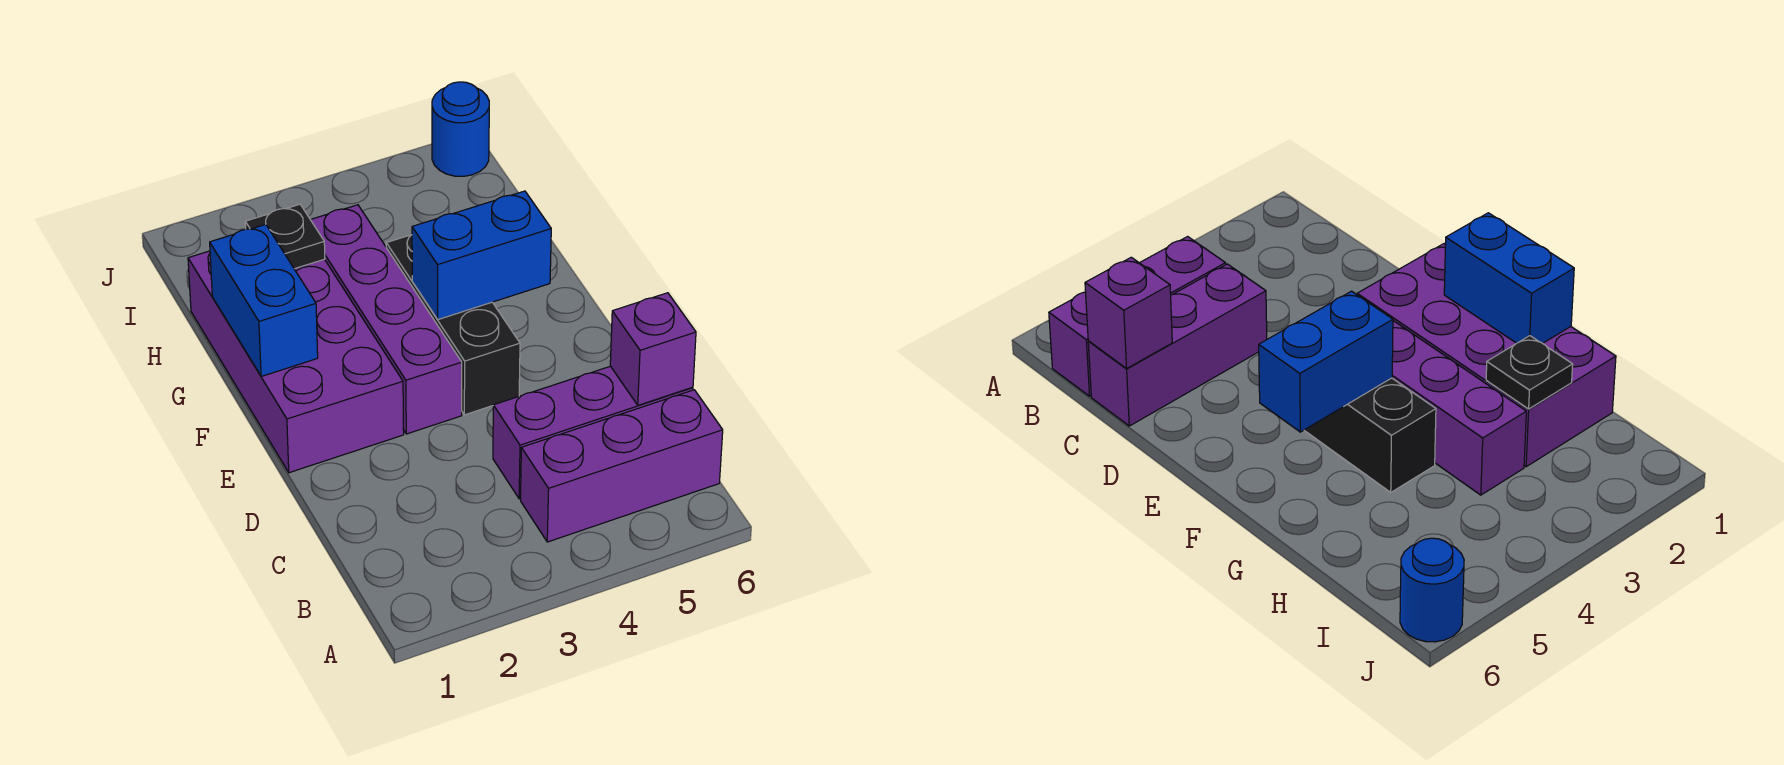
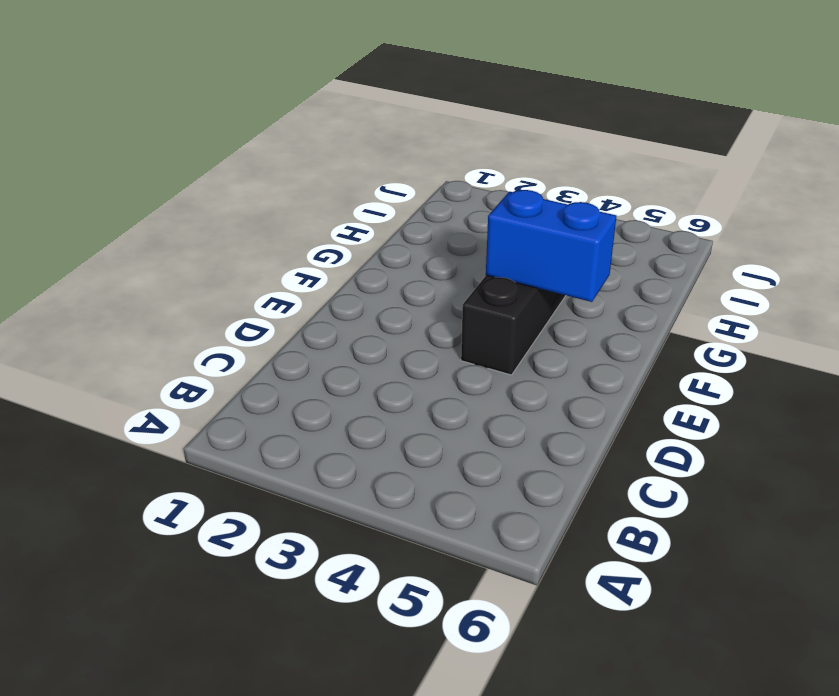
none -> purple brick B4:B6 level 1
none -> purple brick C4:C6 level 1

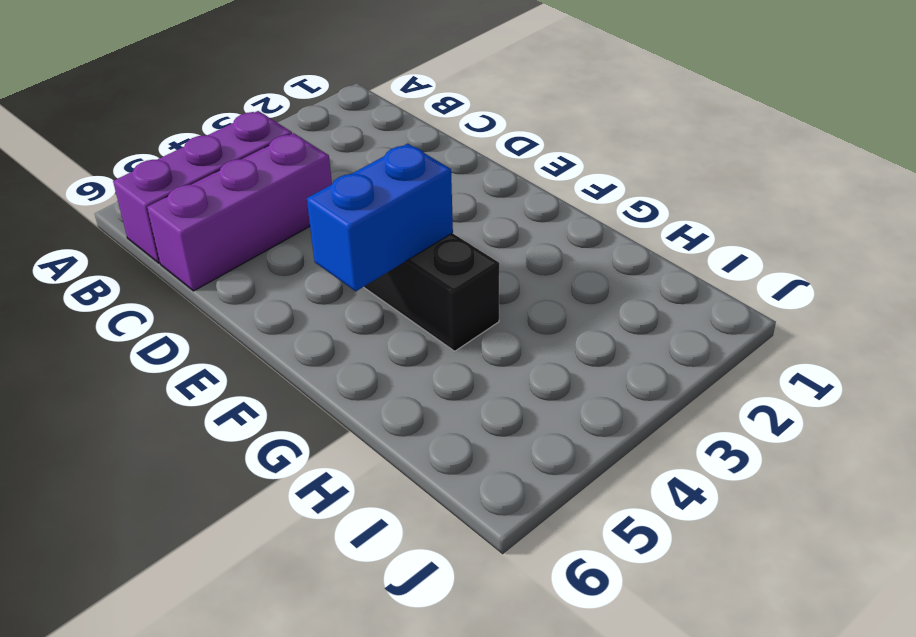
none -> purple brick E1:H2 level 1
none -> purple brick E3:H3 level 1

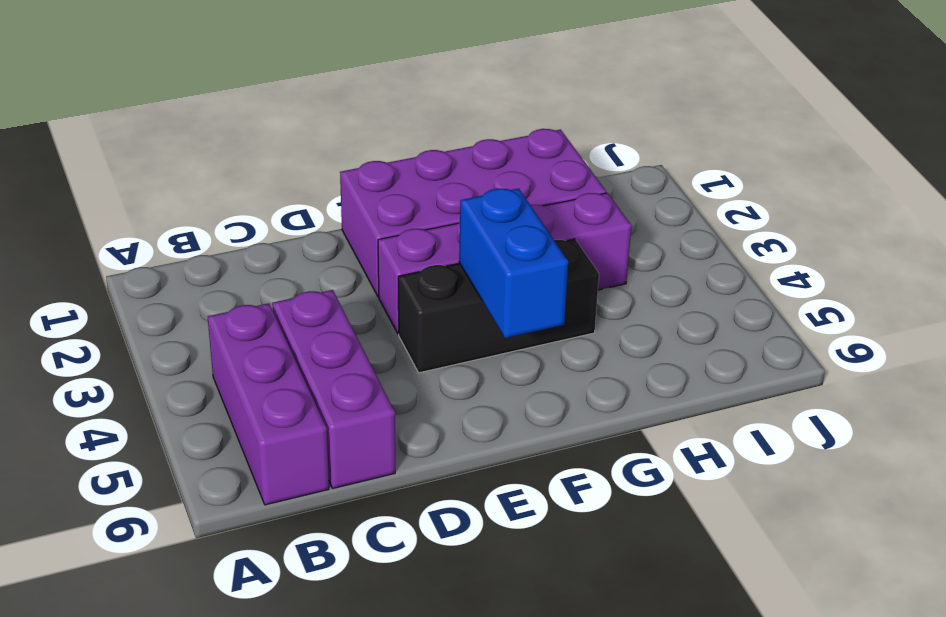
none -> blue round brick J6 level 1
none -> purple brick C6 level 2

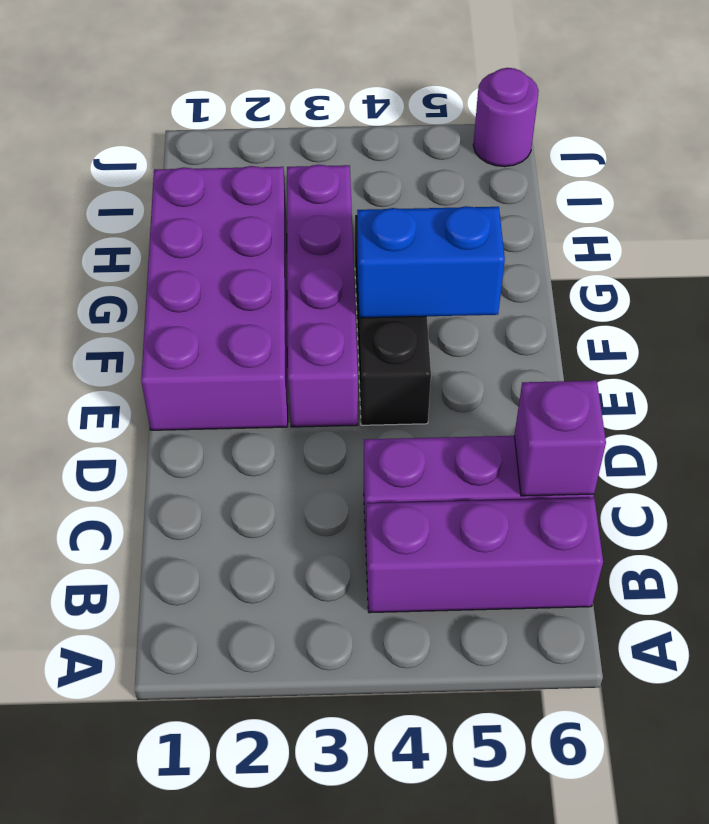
purple round brick J6 level 1 -> blue round brick J6 level 1
none -> blue brick F1:G1 level 2
none -> black plate H2 level 2

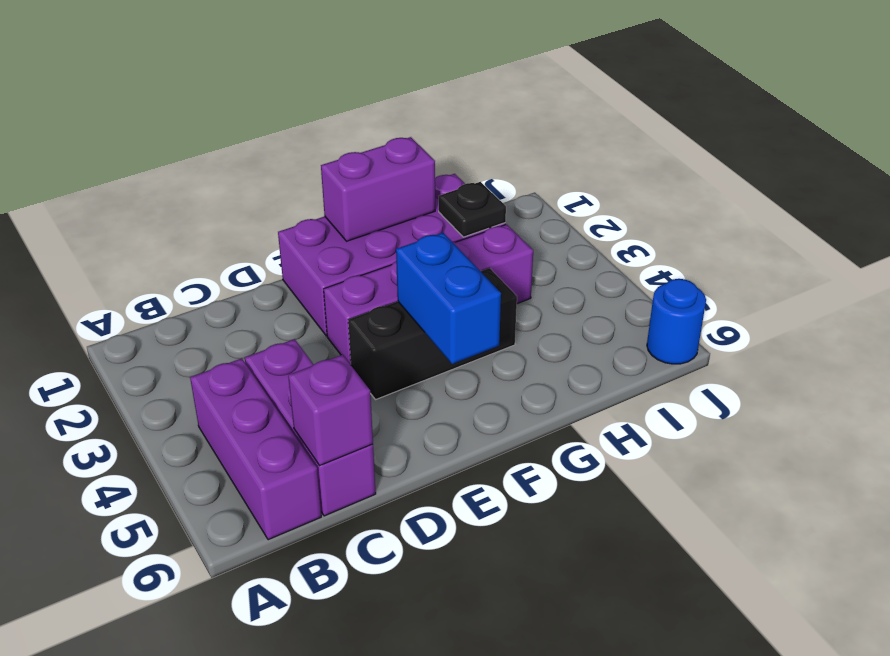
purple brick F1:G1 level 2 -> blue brick F1:G1 level 2

